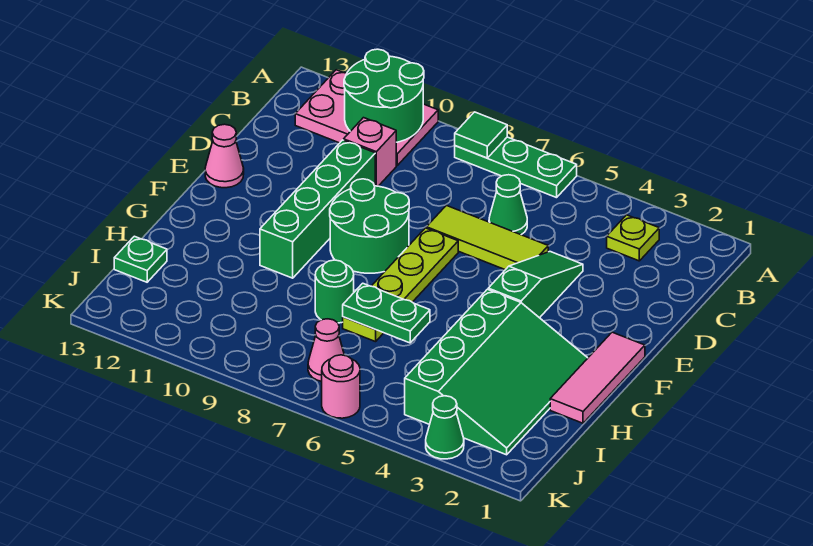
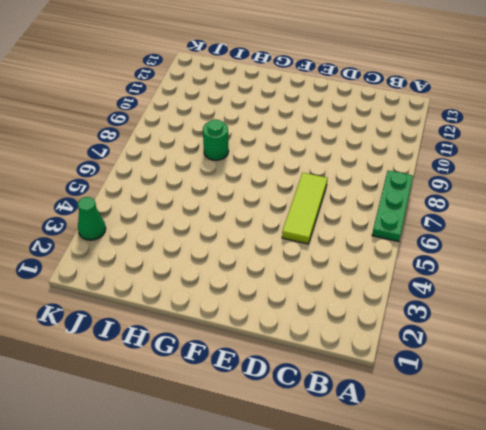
none -> pink plate A10:B12 level 1
none -> lime plate B3 level 1
none -> green cone C6 level 1

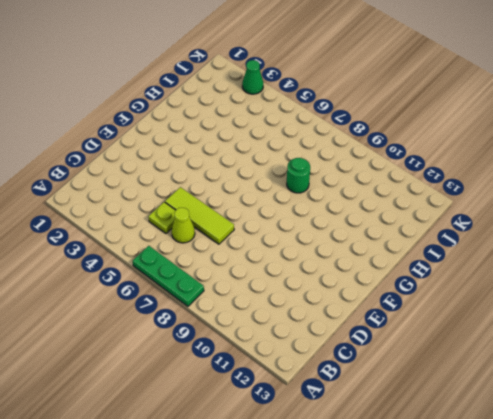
lime plate C5 level 1 -> lime plate B3 level 1
lime cone C6 level 1 -> green cone C6 level 1
none -> pink plate A10:B12 level 1
none -> pink brick C10 level 1
none -> green slope D4:F4 level 1 top F

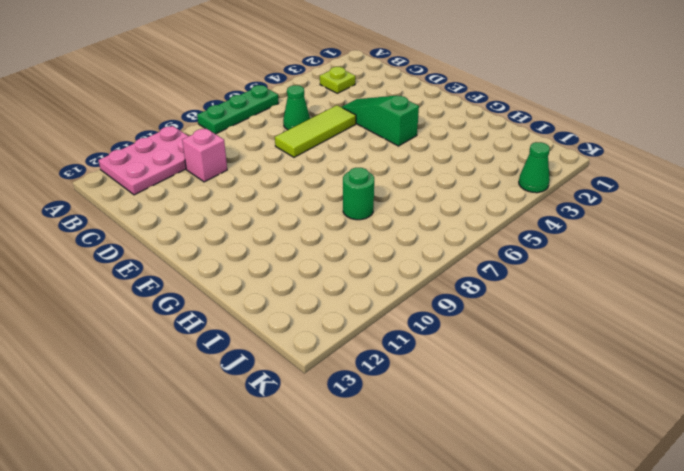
none -> green brick D10:G10 level 1
none -> lime plate E7:H7 level 1
none -> green round brick E8:F9 level 1

